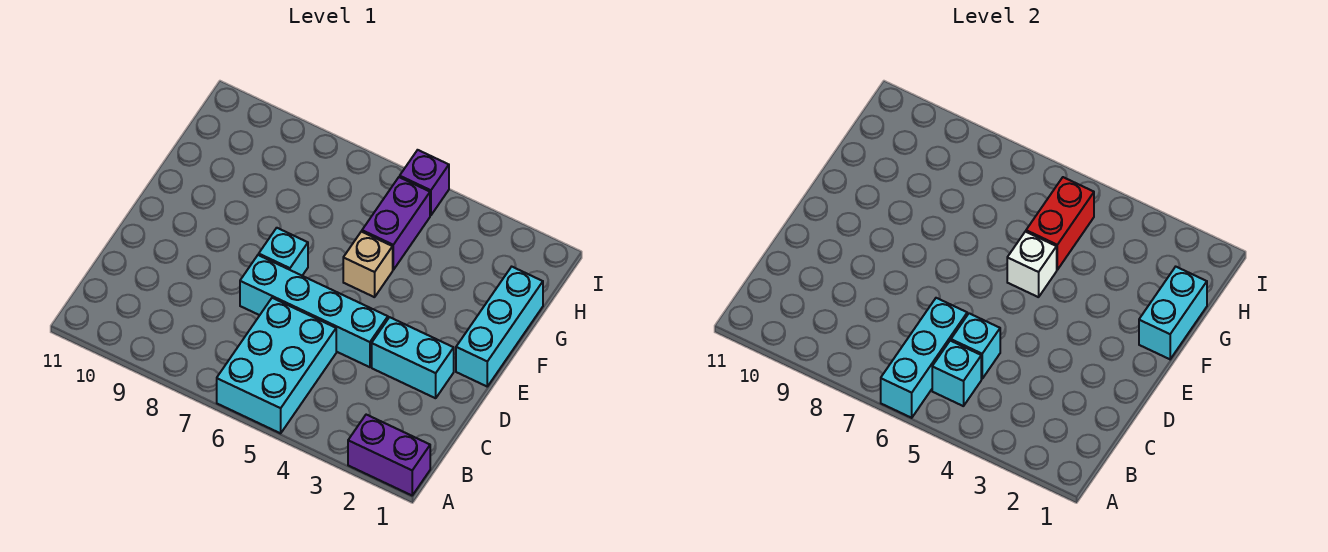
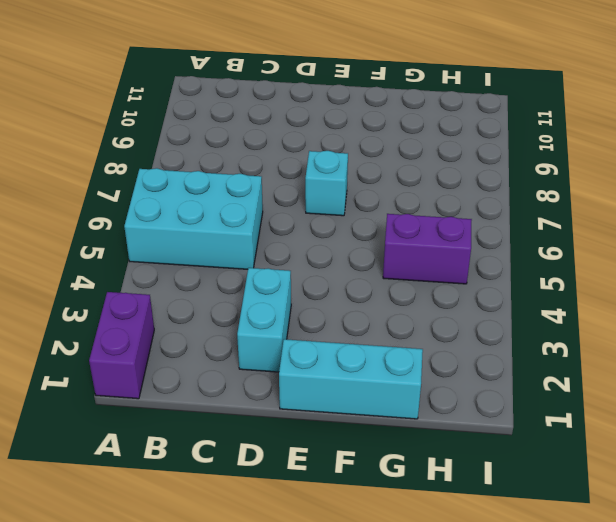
none -> cyan brick D4:D7 level 1
none -> tan brick F5 level 1
none -> purple brick I5 level 1

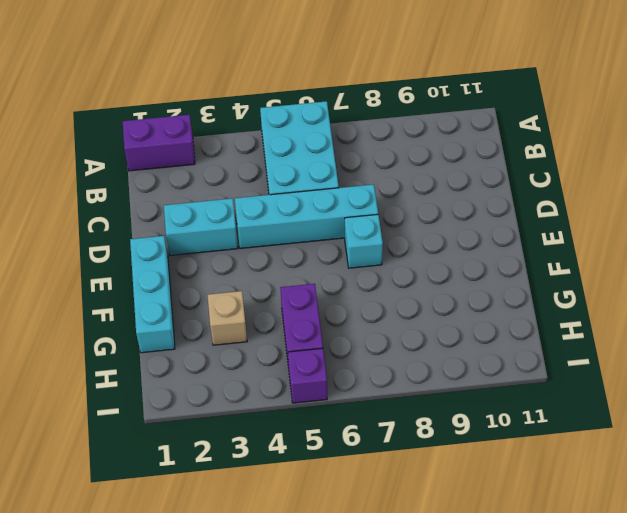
tan brick G3 level 1 -> tan brick F5 level 1
none -> cyan brick A6:C6 level 2
none -> cyan brick B5 level 2
none -> cyan brick C5 level 2

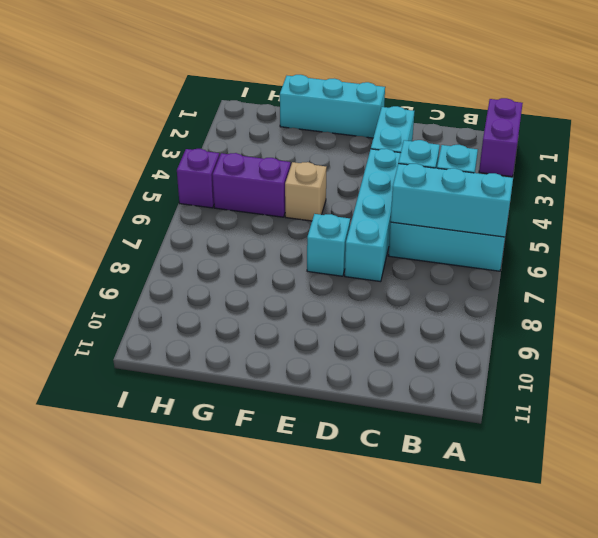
none -> cyan brick F1:G1 level 2
none -> white brick F5 level 2
none -> red brick G5:H5 level 2

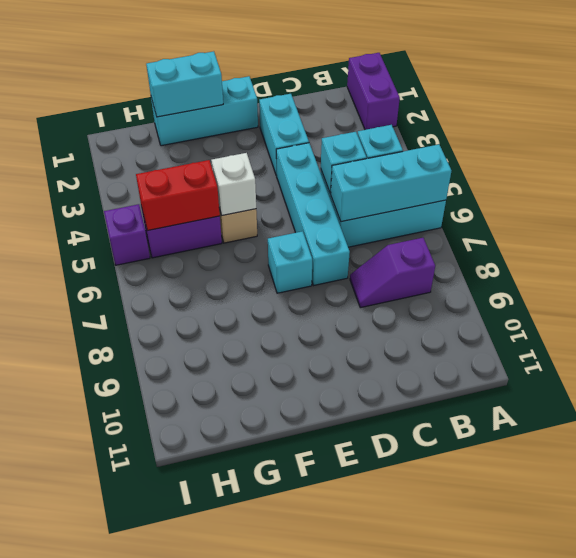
purple slope B8:C8 level 1 top B -> none

